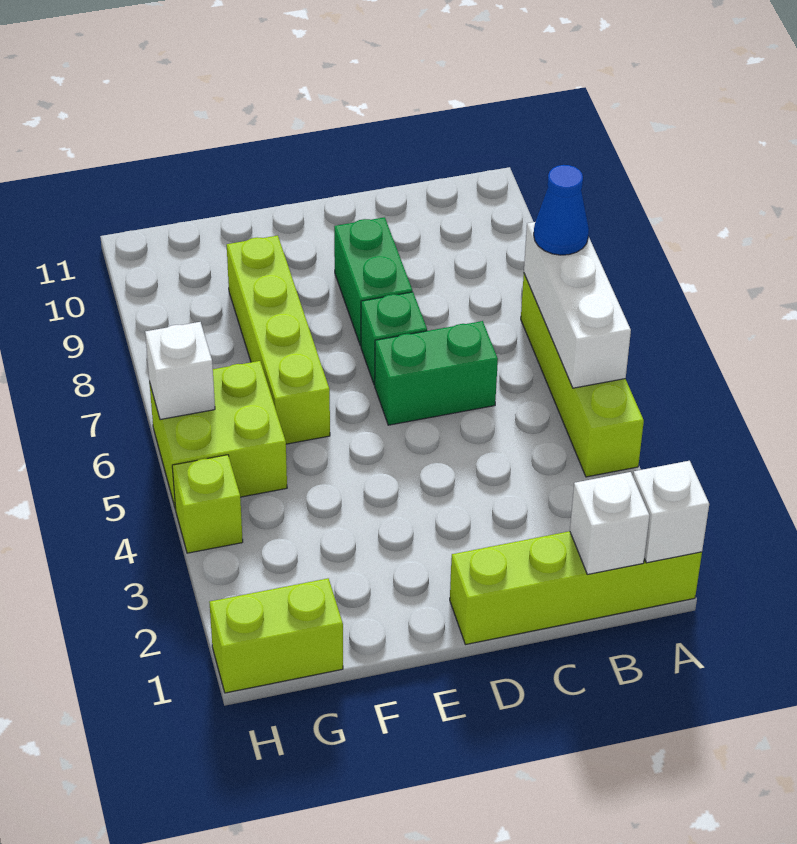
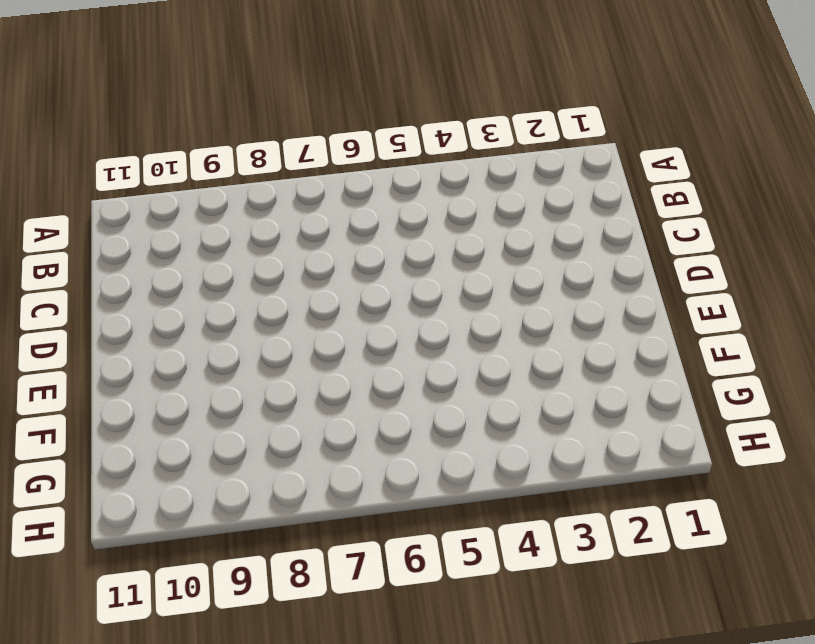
none -> lime brick A1:D1 level 1
none -> lime brick A4:A7 level 1
none -> green brick C6:D6 level 1

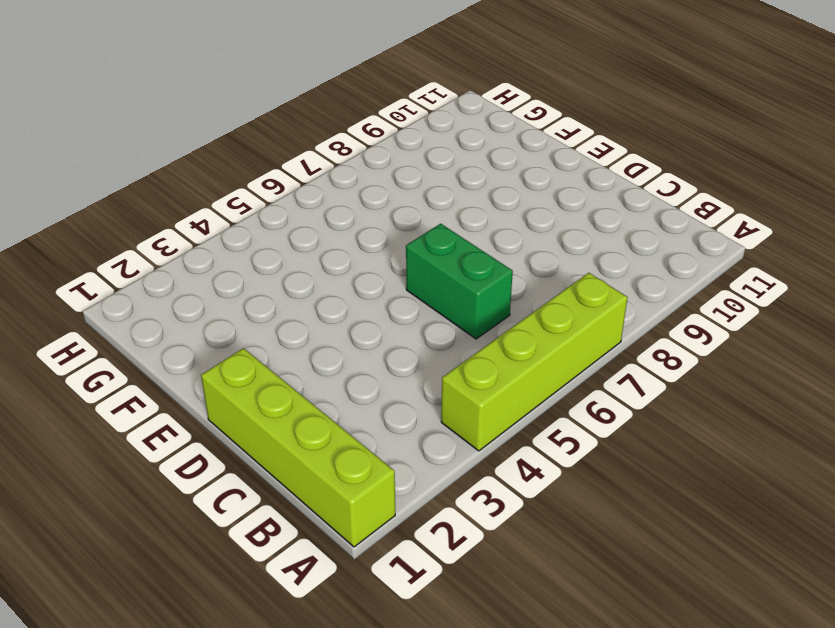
none -> green brick D7 level 1
none -> green brick D8:D9 level 1
none -> lime brick F6:F9 level 1

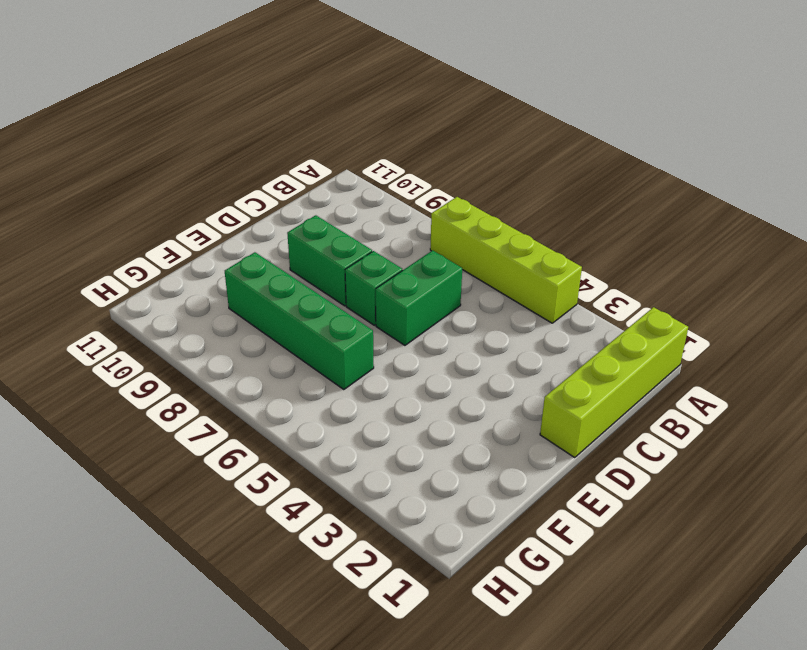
green brick F6:F9 level 1 -> lime brick F6:F9 level 1
none -> lime brick G1:H1 level 1
none -> lime brick G5:H6 level 1
none -> lime brick H4 level 1

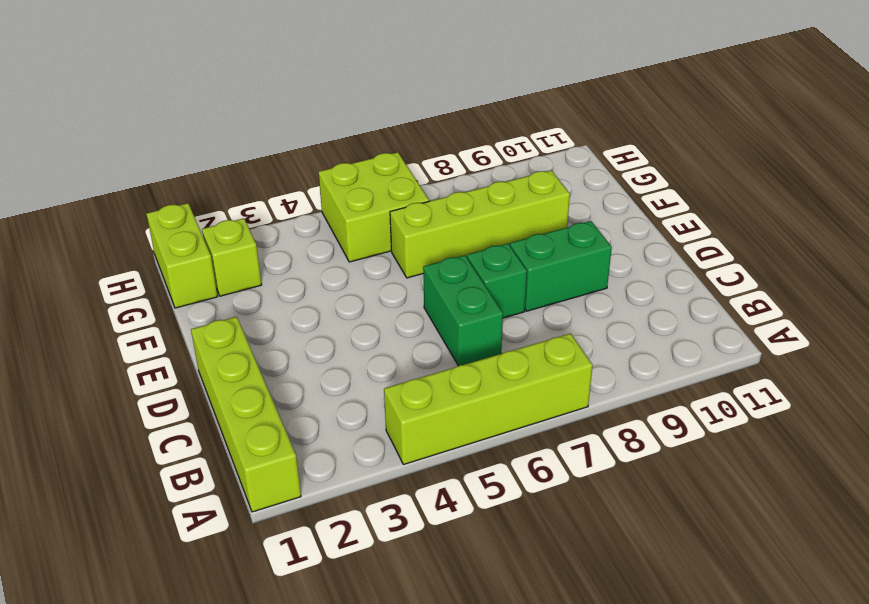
lime brick G2 level 1 -> lime brick H4 level 1
none -> white brick A1 level 2
none -> white brick A5:A7 level 2
none -> white brick B1 level 2

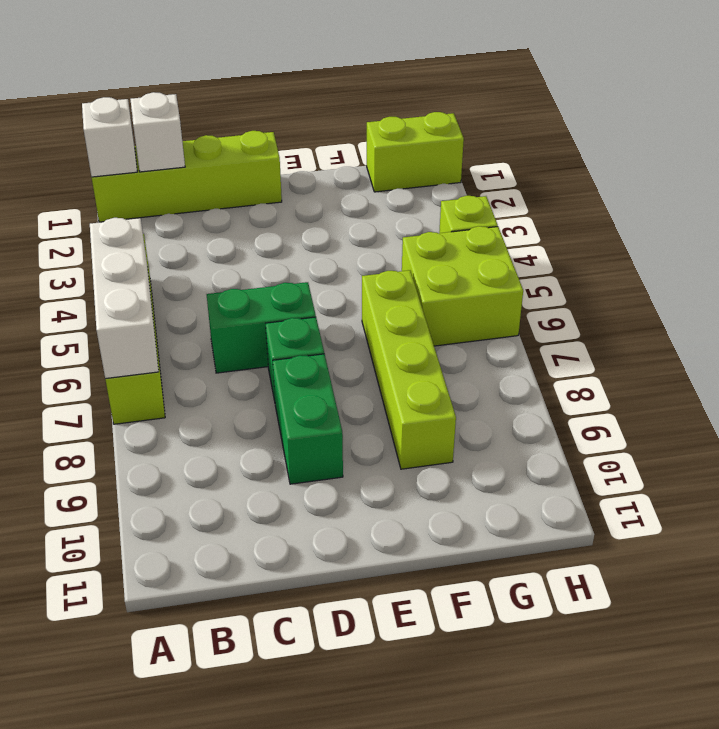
none -> white brick H6 level 2
none -> blue cone A7 level 3

